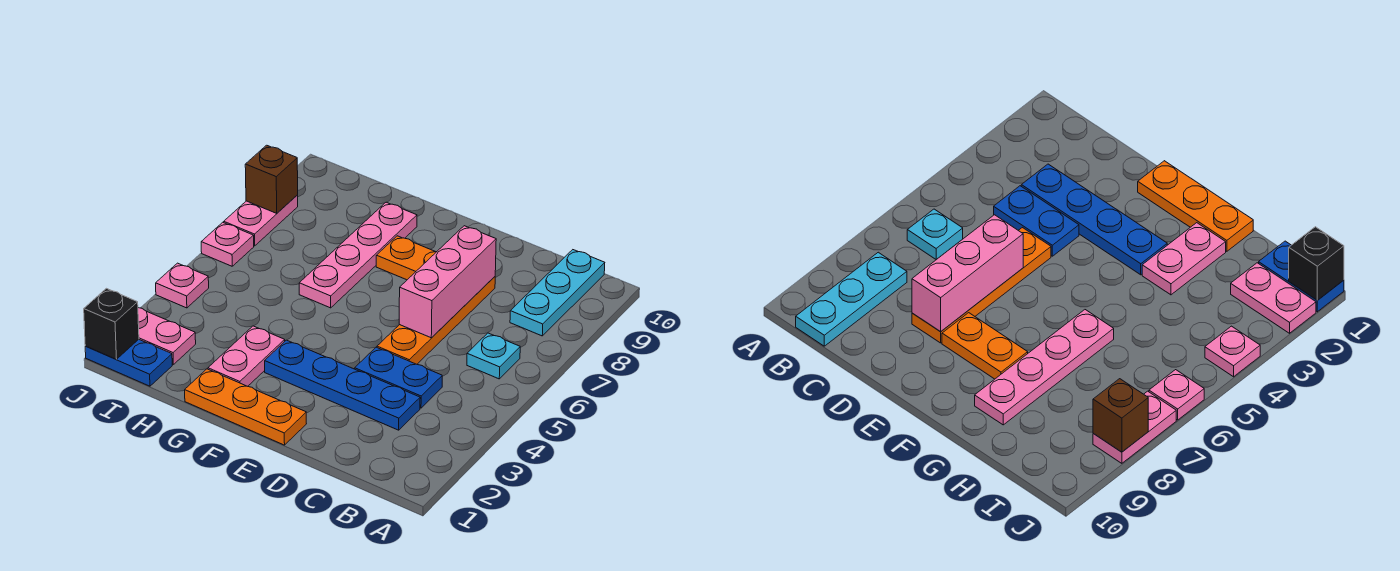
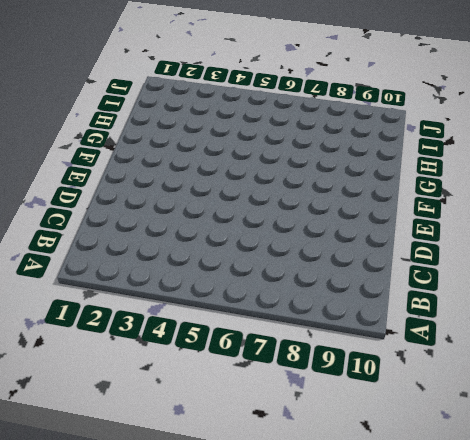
none -> cyan plate B6 level 1
none -> cyan plate B8:B10 level 1
none -> blue plate C3:F3 level 1

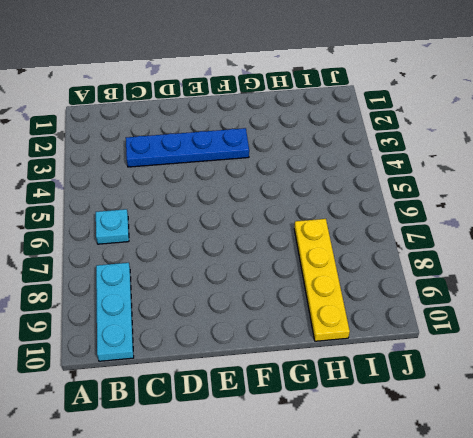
yellow plate H7:H10 level 1 -> none
none -> blue plate C4:D4 level 1
none -> orange plate D5:D8 level 1
none -> orange plate E1:G1 level 1

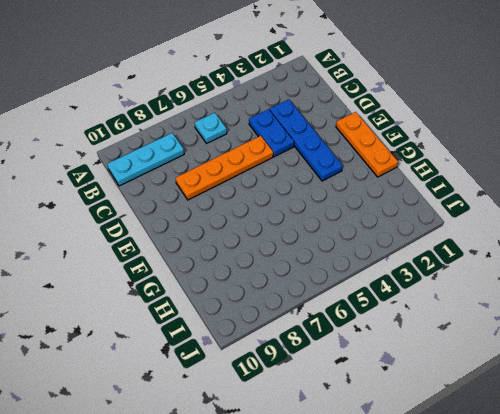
none -> orange plate E8:F8 level 1
none -> pink plate G2:G3 level 1
none -> pink plate G6:G9 level 1

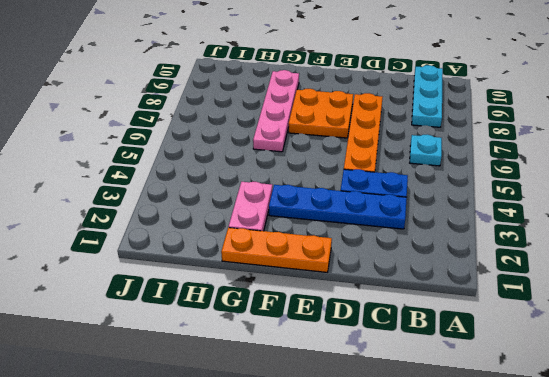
orange plate E7:F8 level 1 -> orange plate E8:F8 level 1
none -> blue plate I1:J1 level 1
none -> pink plate I2:J2 level 1
none -> pink plate J4 level 1

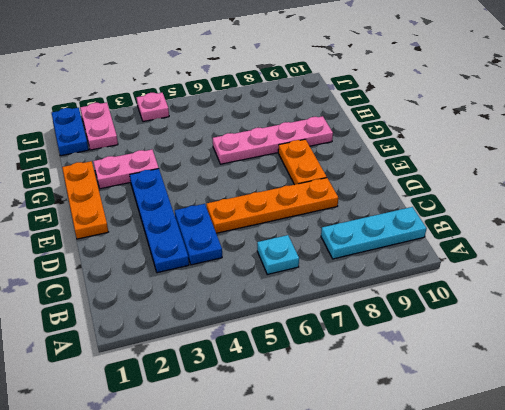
none -> pink plate J6 level 1
none -> pink plate J7:J8 level 1
none -> pink brick D6:D8 level 2

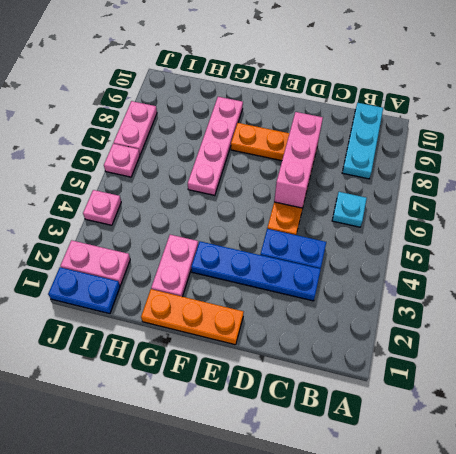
none -> black brick J1 level 2
none -> brown brick J8 level 2

